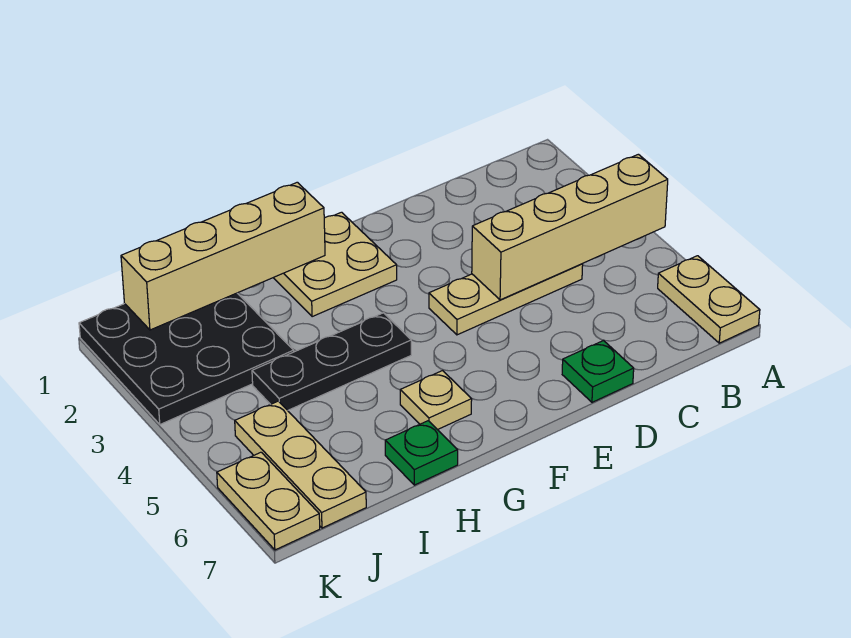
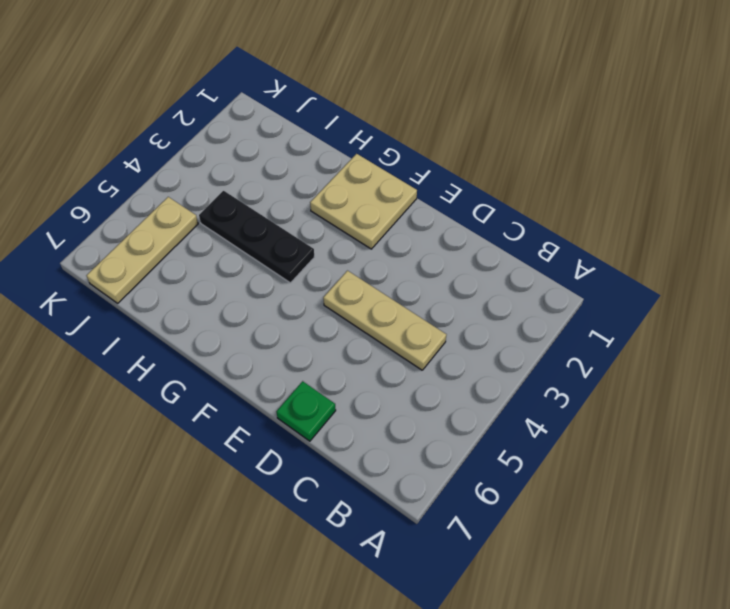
none -> tan plate A6:A7 level 1
none -> tan plate G6 level 1
none -> green plate H7 level 1

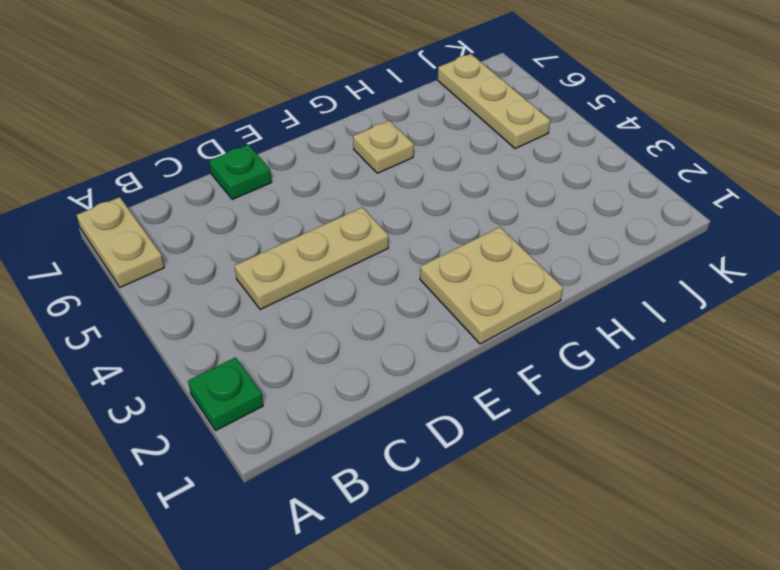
green plate A2 level 1 -> green plate H7 level 1
none -> black plate G4:I4 level 1
none -> black plate I1:K3 level 1
none -> tan plate K6:K7 level 1

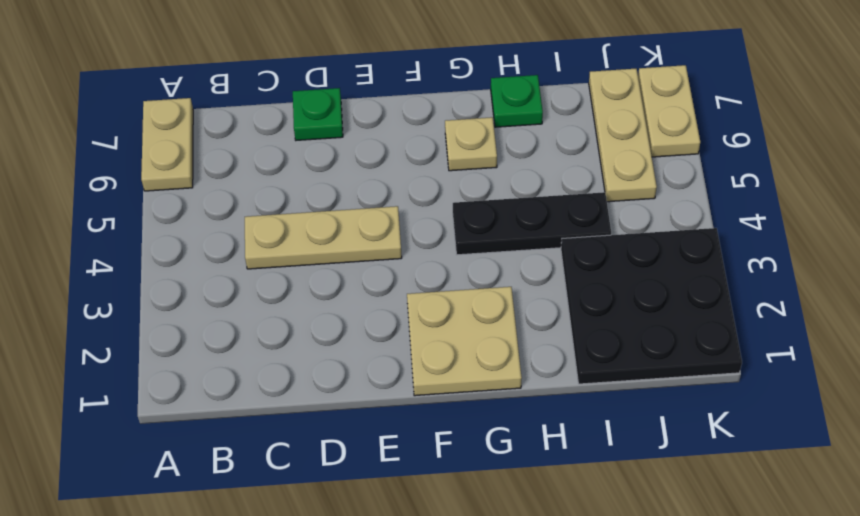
none -> tan brick A4:D4 level 2
none -> tan brick G1:J1 level 2

